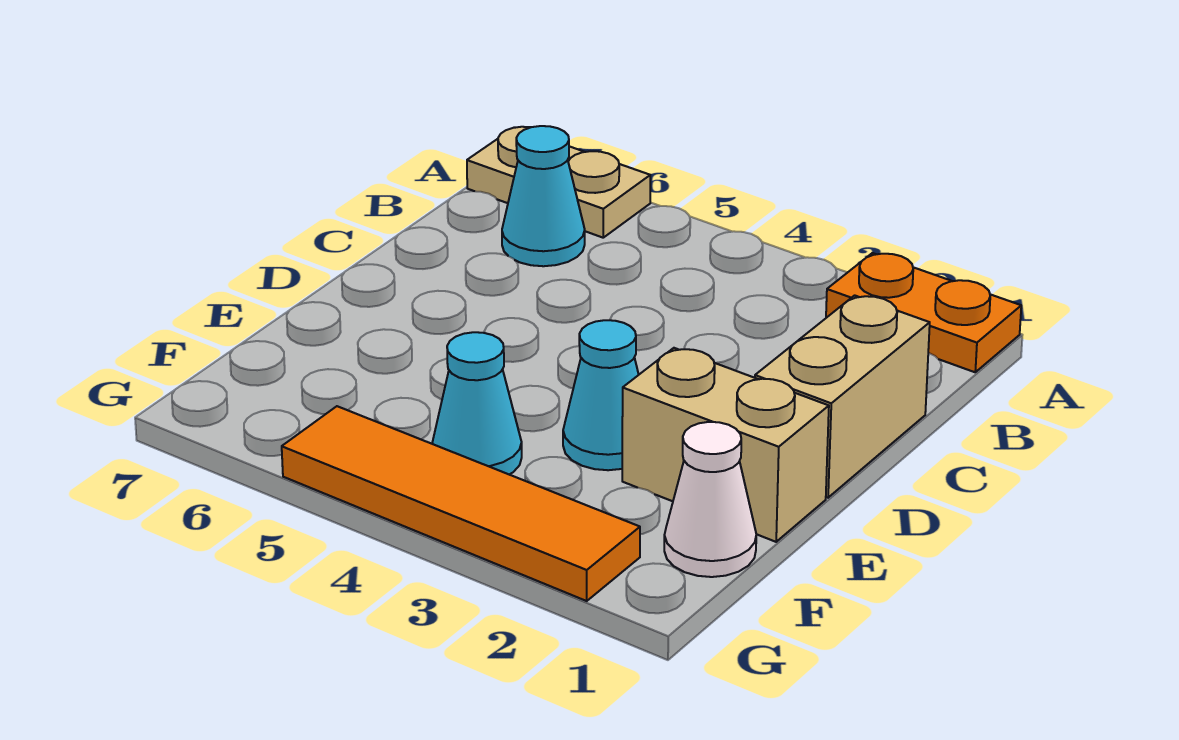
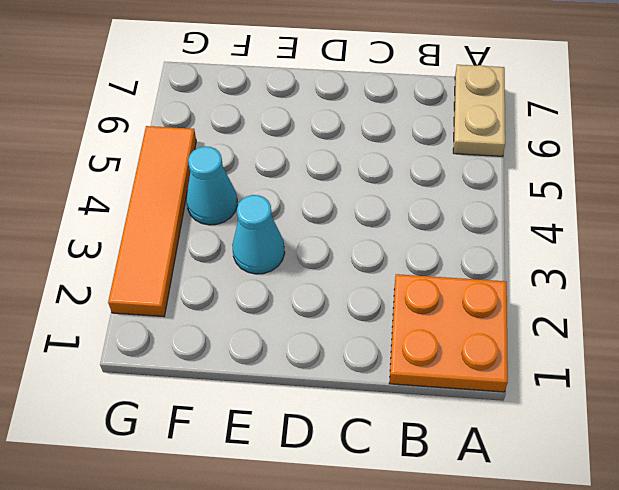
orange plate A1:B2 level 1 -> orange plate A1:A2 level 1
none -> cyan cone B6 level 1
none -> tan brick C1:D1 level 1

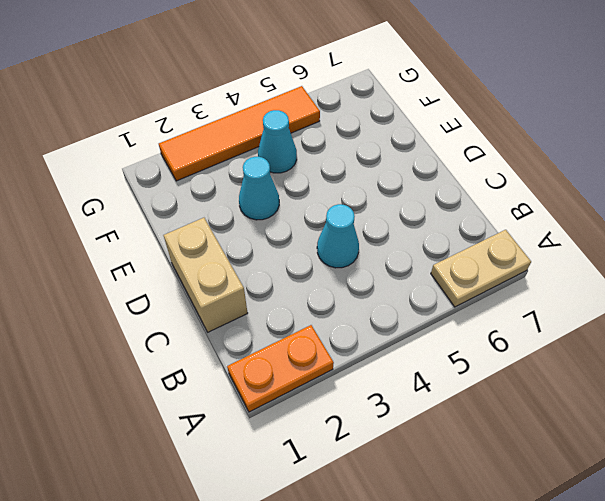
cyan cone C4 level 1 -> cyan cone B6 level 1
none -> tan brick E1:E2 level 1
none -> white cone F1 level 1

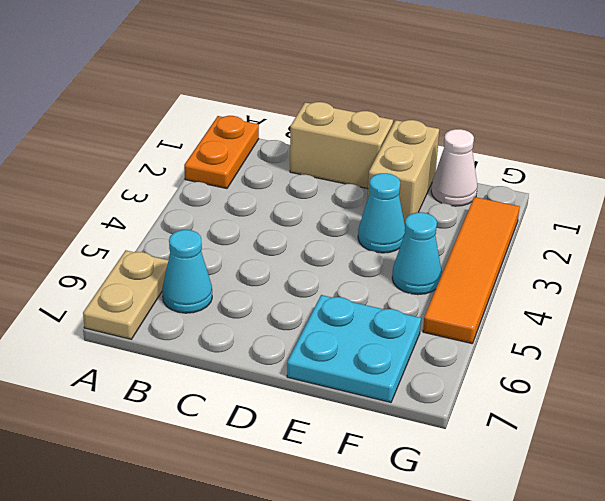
cyan plate E6:F7 level 1 -> none

